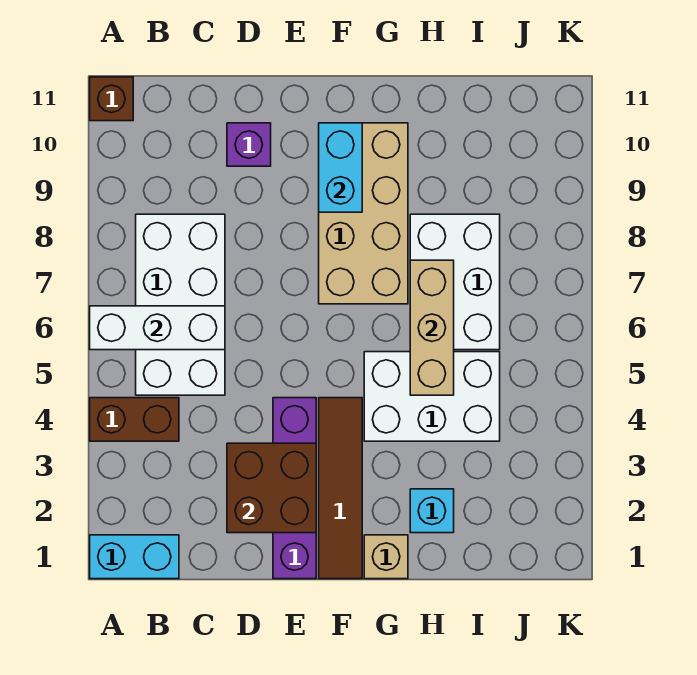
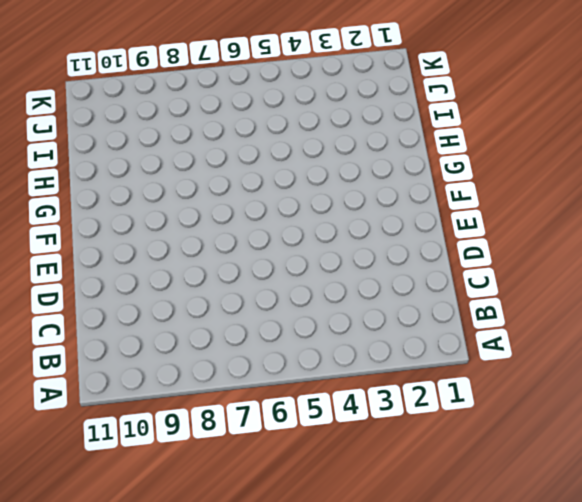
none -> cyan brick A1:B1 level 1
none -> brown brick A4:B4 level 1
none -> brown brick A11 level 1

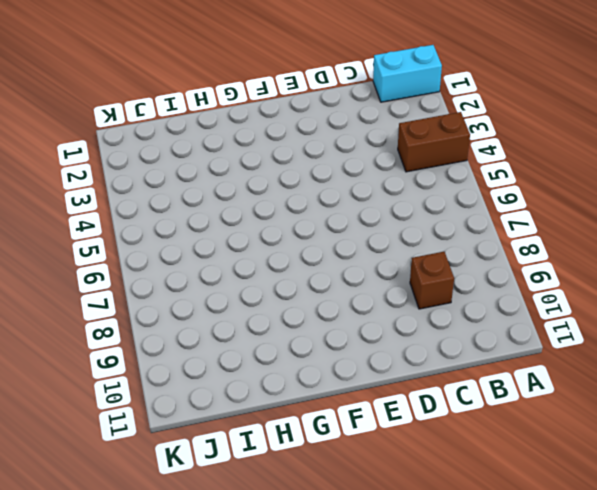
brown brick C9 level 1 -> brown brick A11 level 1
none -> white brick B5:C8 level 1
none -> purple brick D10 level 1
none -> purple brick E1:E4 level 1

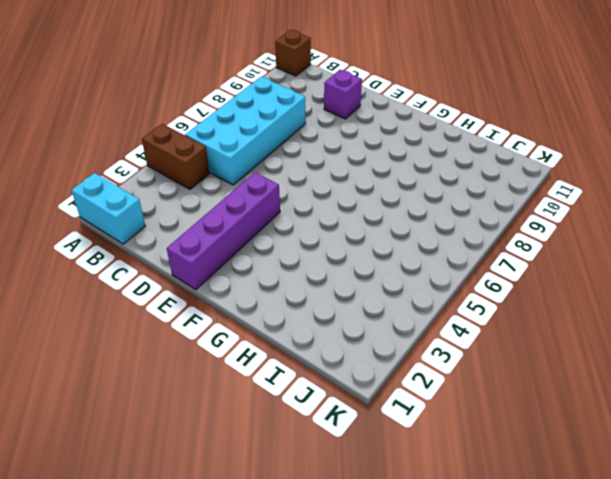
cyan brick B5:C8 level 1 -> white brick B5:C8 level 1
none -> brown tile F1:F4 level 1
none -> tan brick F7:G10 level 1
none -> tan brick G1 level 1

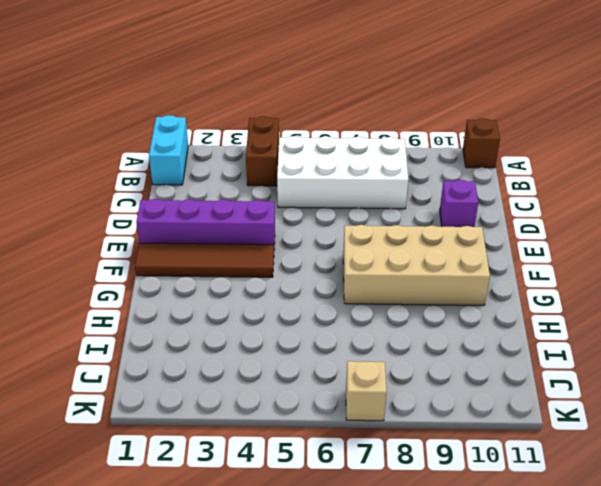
tan brick K7 level 1 -> tan brick G1 level 1
none -> white brick G4:I5 level 1
none -> cyan brick H2 level 1
none -> white brick H6:I8 level 1

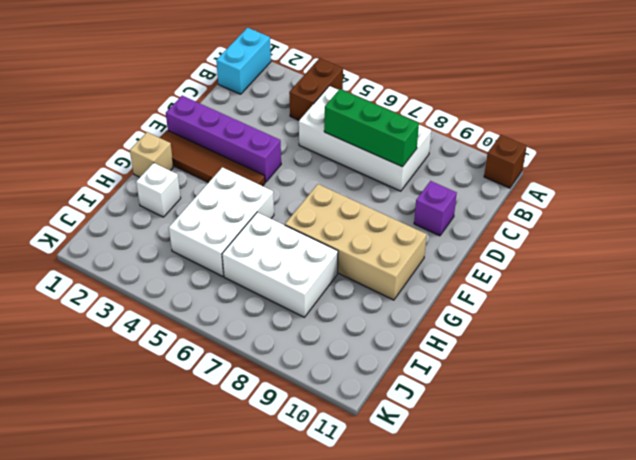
green brick C6:C8 level 2 -> white brick A6:C6 level 2
white brick H2 level 1 -> cyan brick H2 level 1
none -> brown brick D2:E3 level 2
none -> cyan brick F9:F10 level 2
none -> tan brick H5:H7 level 2

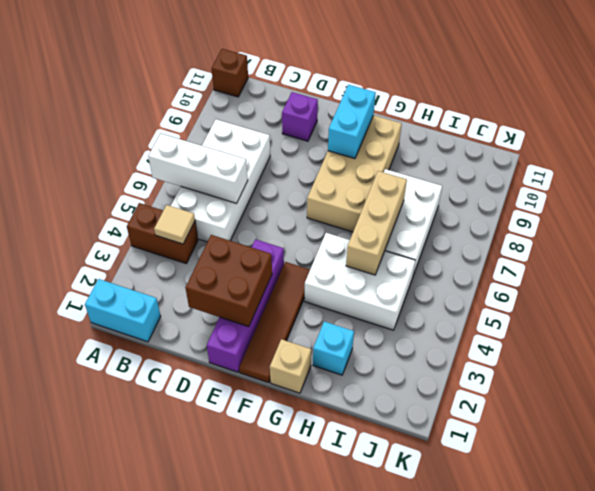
tan tile B4 level 2 -> none

